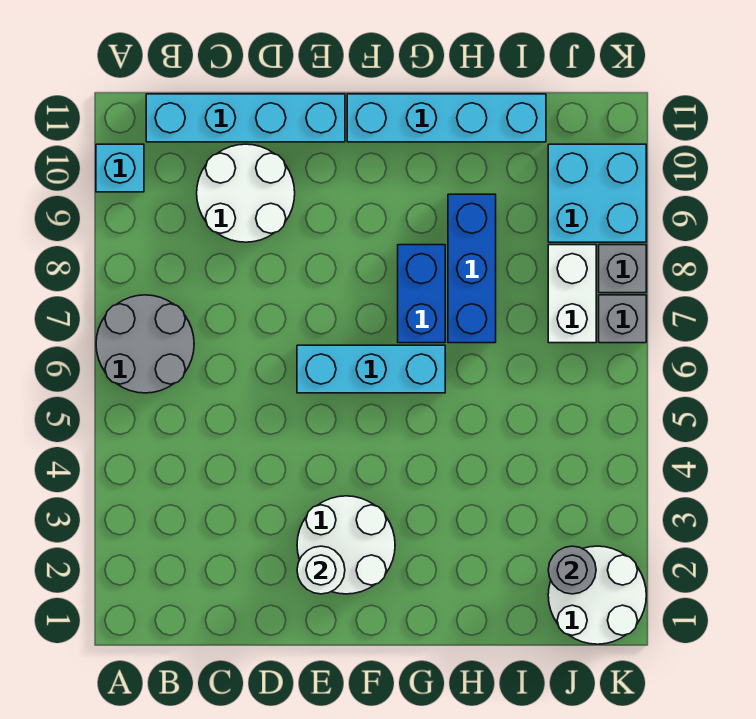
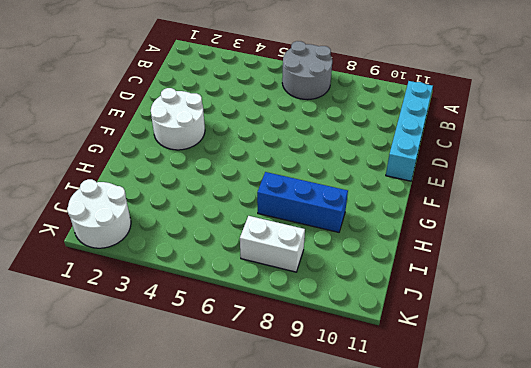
none -> cyan brick A10 level 1
none -> white round brick C9:D10 level 1
none -> cyan brick E6:G6 level 1

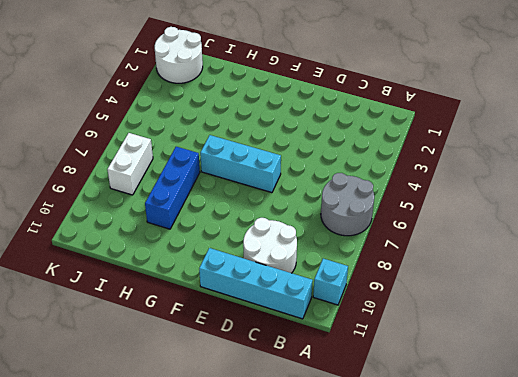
none -> white round brick E2:F3 level 1
none -> cyan brick F11:I11 level 1
none -> blue brick G7:G8 level 1

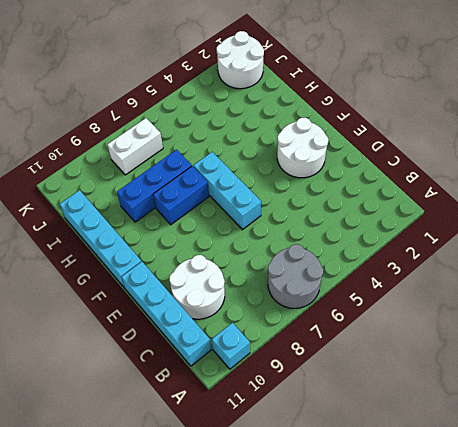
none -> cyan brick J9:K10 level 1
none -> grey brick K7 level 1
none -> grey brick K8 level 1

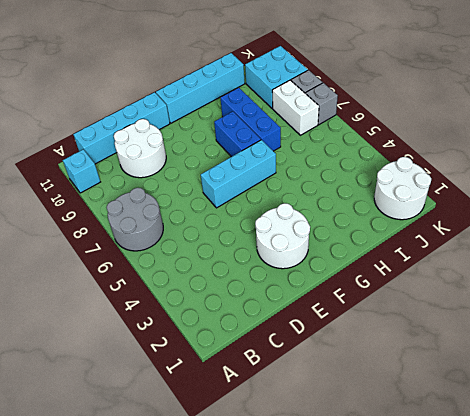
none -> white round brick E2 level 2
none -> grey round brick J2 level 2

